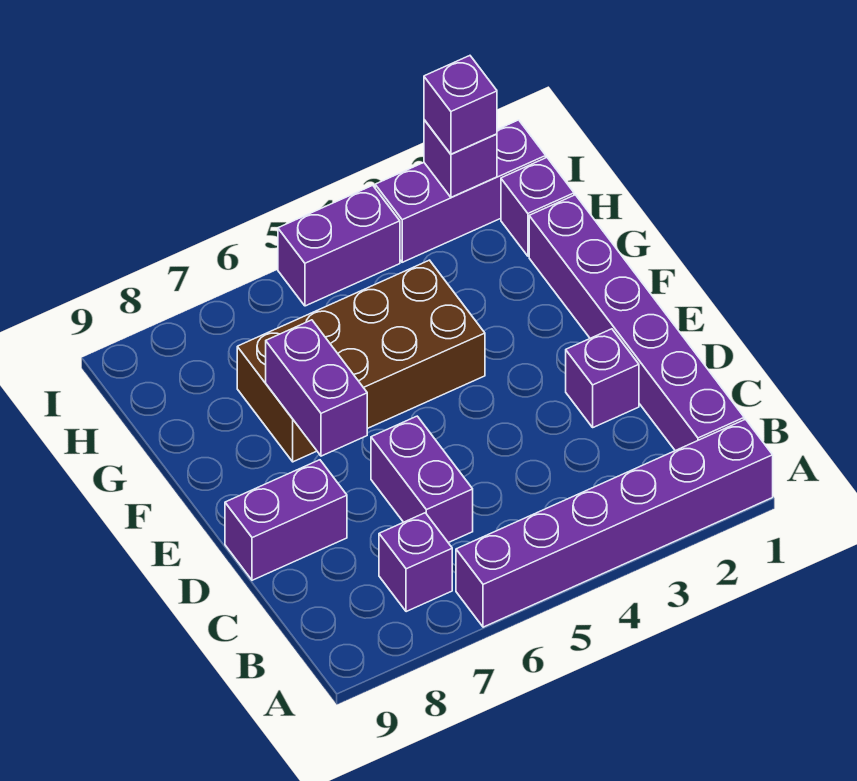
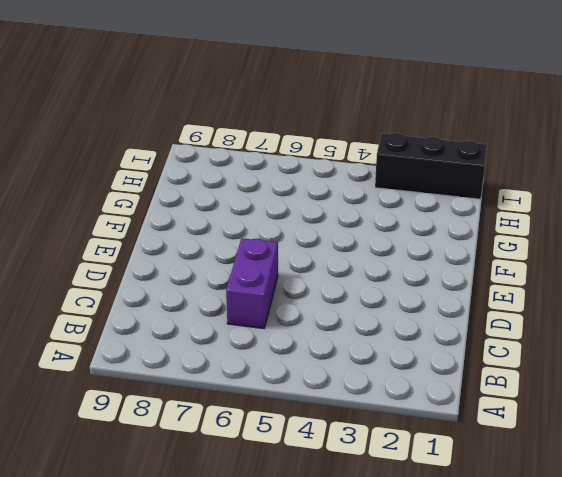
black brick I1:I3 level 1 -> purple brick I1:I3 level 1
none -> purple brick A1:A6 level 1
none -> purple brick B1:G1 level 1
none -> purple brick B7 level 1

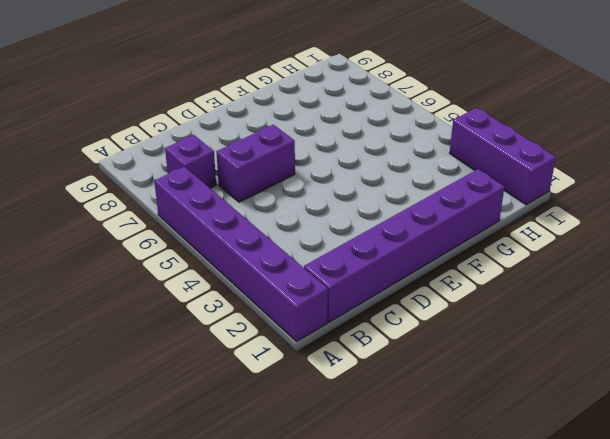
none -> purple brick D2 level 1
none -> purple brick D8:D9 level 1
none -> brown brick F4:G7 level 1

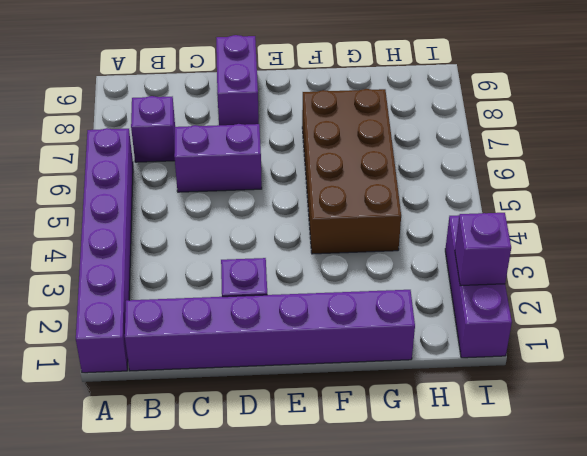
none -> purple brick H1 level 1
none -> purple brick I4:I5 level 1
none -> purple brick E7:F7 level 2

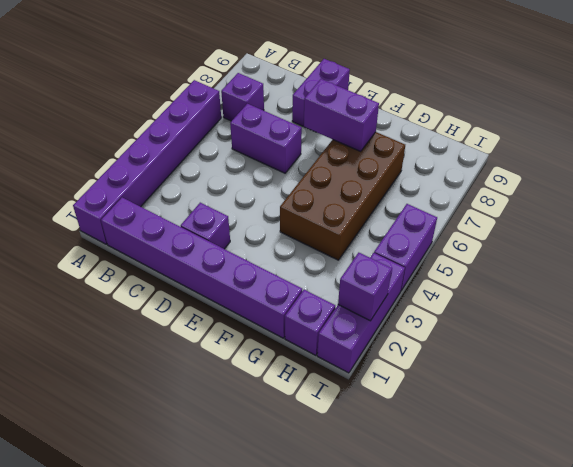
none -> purple brick I2 level 3

